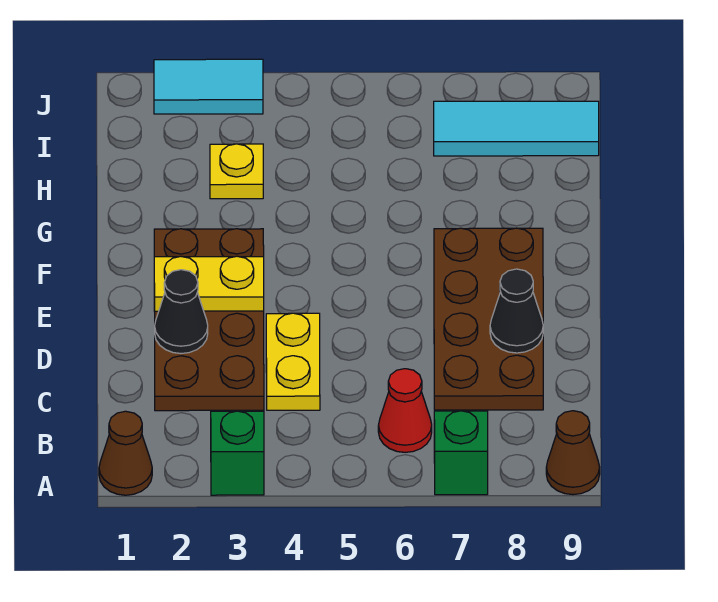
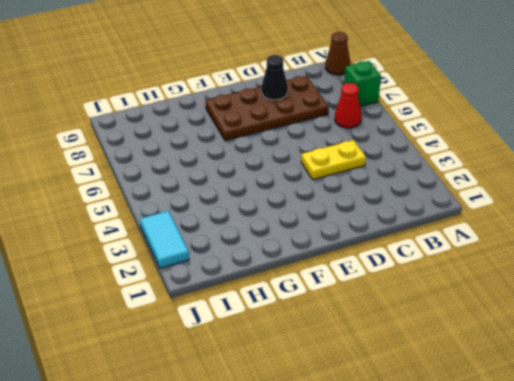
none -> brown cone A1 level 1
none -> green brick A3 level 1
none -> brown plate C2:F3 level 1

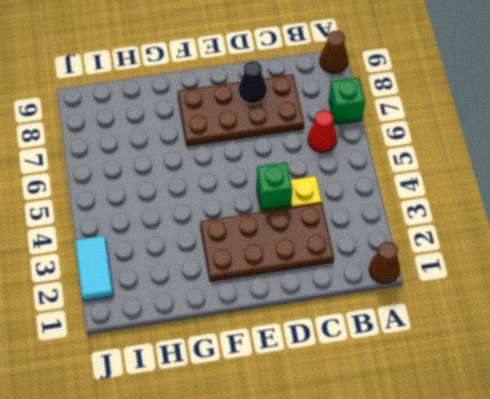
green brick D4 level 2 -> green brick A3 level 1
none -> yellow plate H3 level 1
none -> cyan tile I7:I9 level 1
none -> black cone D2 level 2

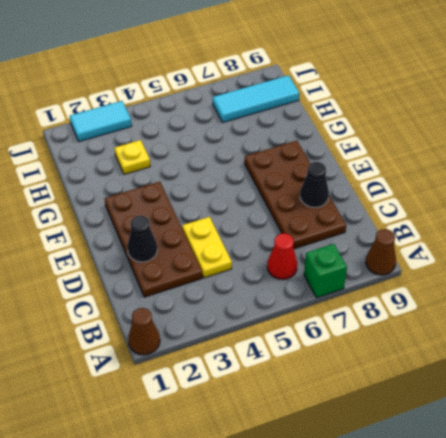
none -> green brick A3 level 1
none -> yellow plate E2:E3 level 2

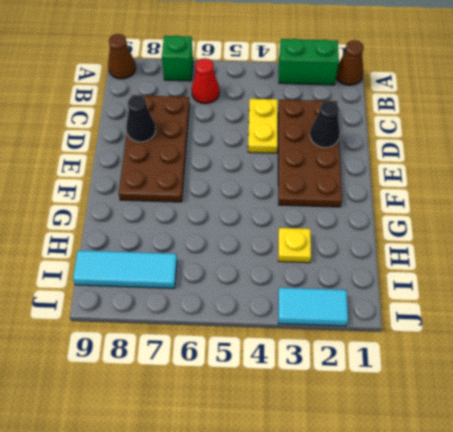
green brick A2:A3 level 1 -> green brick A3 level 1
none -> yellow plate E2:E3 level 2

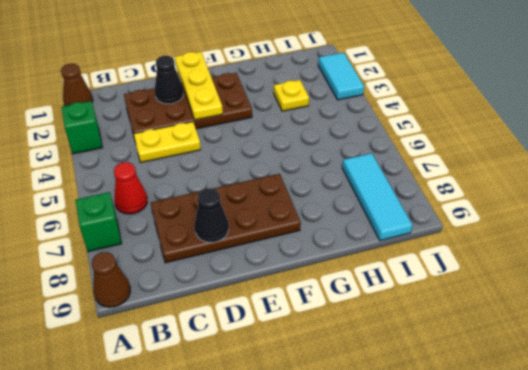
yellow plate E1:E3 level 2 -> yellow plate E2:E3 level 2

